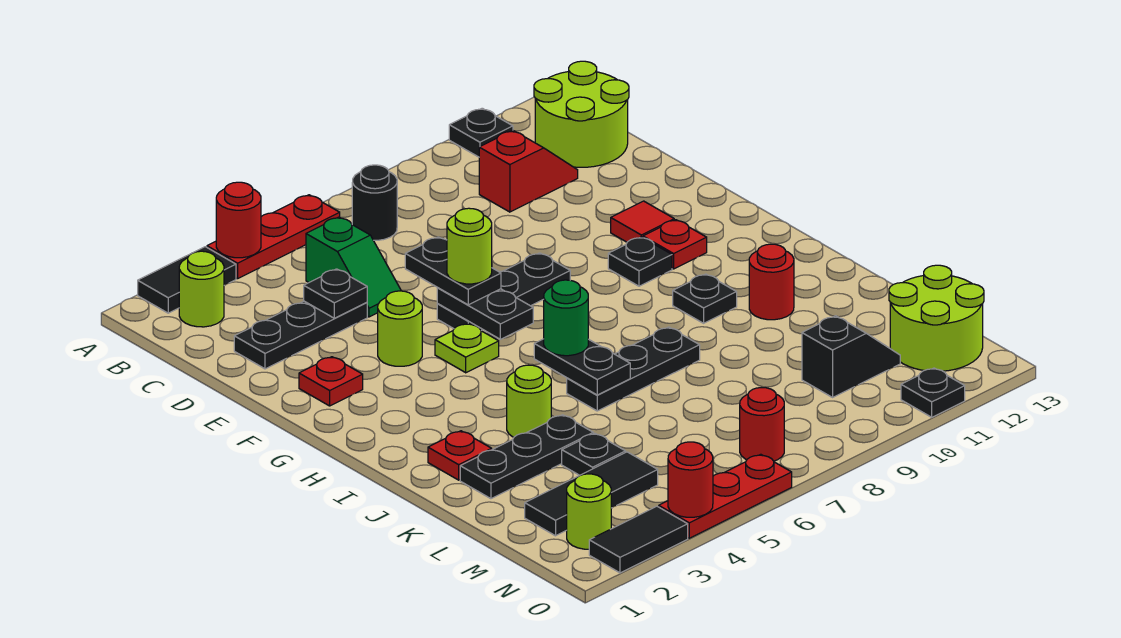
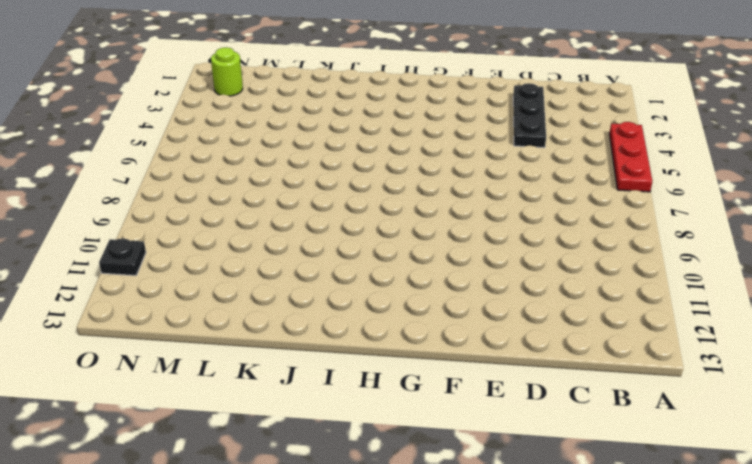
none -> black tile A2:A3 level 1
none -> black plate A11 level 1
none -> lime round brick B2 level 1
none -> black round brick B7 level 1

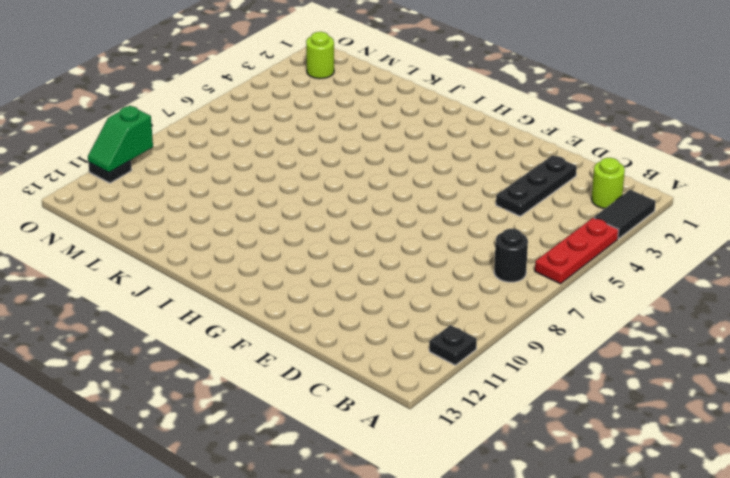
green slope O10:O11 level 2 top 10 -> green slope C5:D5 level 1 top C
none -> lime round brick B12:C13 level 1
none -> red slope C10:C11 level 1 top 10
none -> red plate F2 level 1
none -> lime round brick F4 level 1

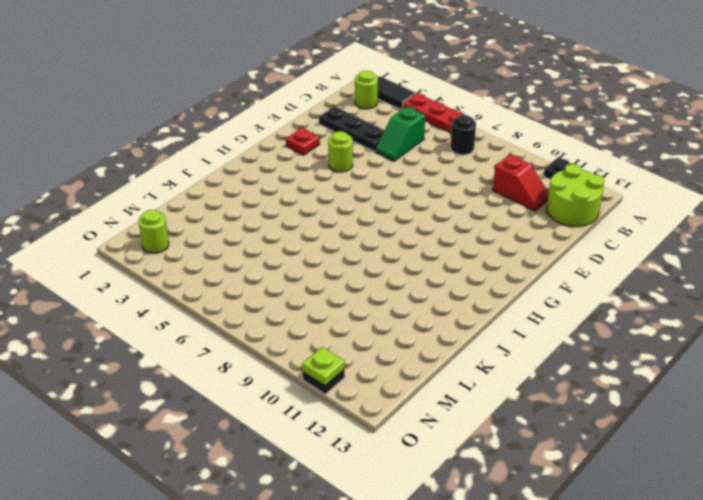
lime plate O11 level 2 -> lime plate G5 level 1
none -> black plate F6:F8 level 1
none -> red tile F11 level 1
none -> black plate G10 level 1
none -> red plate G11 level 1

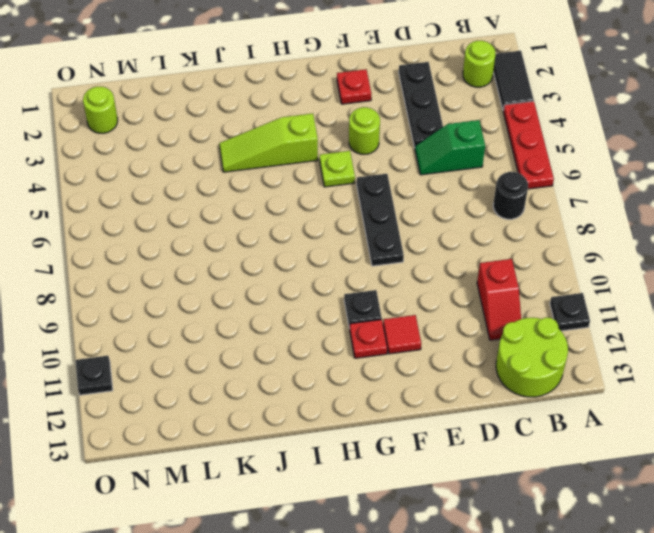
lime slope H4:J4 level 1 top H -> lime round brick J4 level 1
none -> black plate I10 level 1
none -> red plate J2 level 1
none -> black plate J6:J8 level 1
none -> red round brick J11 level 1

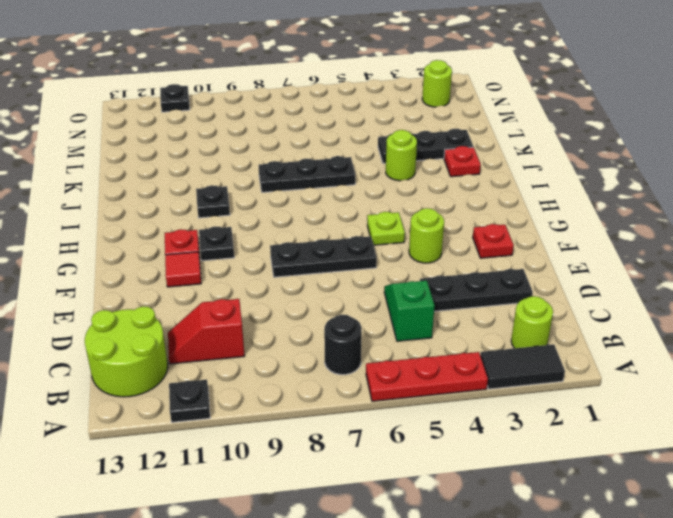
none -> red round brick J11 level 1
none -> black plate L4 level 1
none -> black tile M2:M4 level 1
none -> black slope M10:M11 level 1 top 10

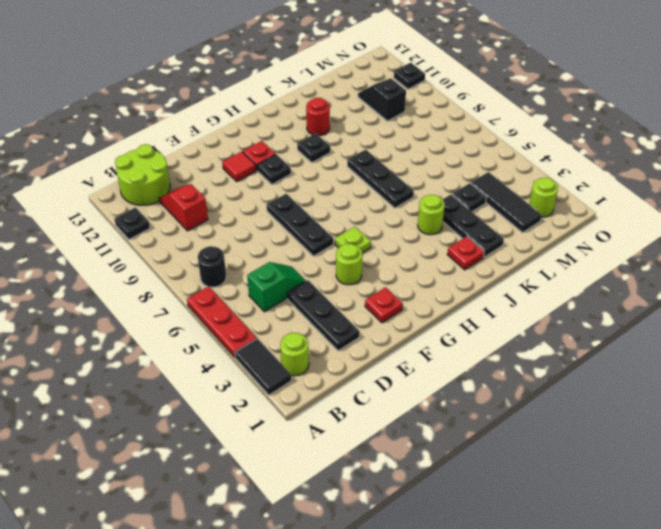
none -> lime round brick M12:N13 level 1
none -> red round brick N7 level 1
none -> black tile O2:O3 level 1
none -> red plate O4:O6 level 1

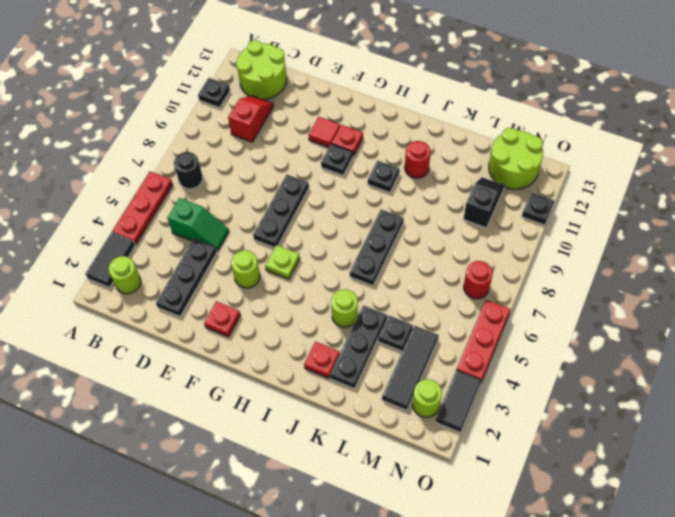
none -> red round brick A4 level 2
none -> black plate D4 level 2
none -> black plate F6:G6 level 2
none -> black plate I6:J6 level 2

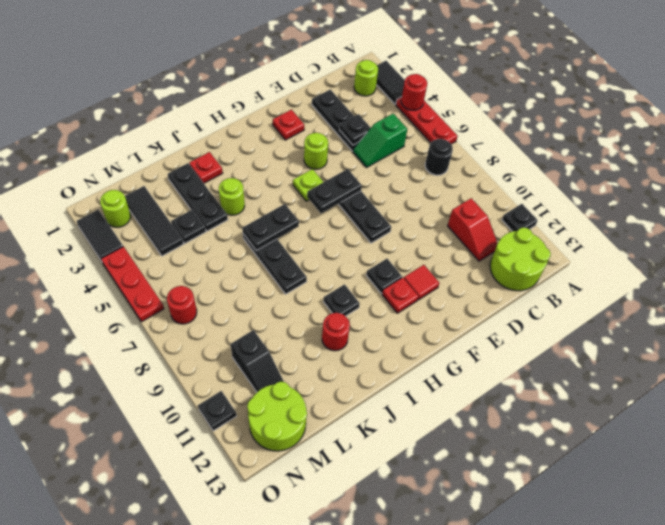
none -> red round brick O4 level 2
none -> black plate E6:F6 level 3
none -> green round brick I6 level 3
none -> lime round brick F6 level 4

